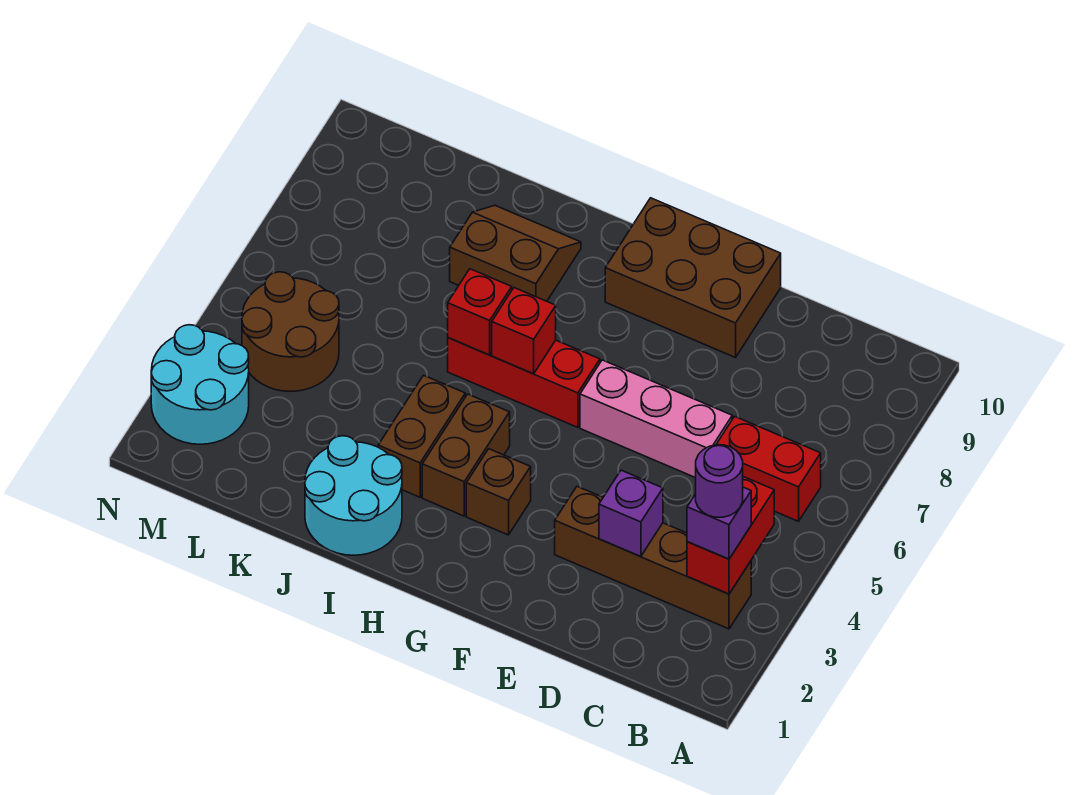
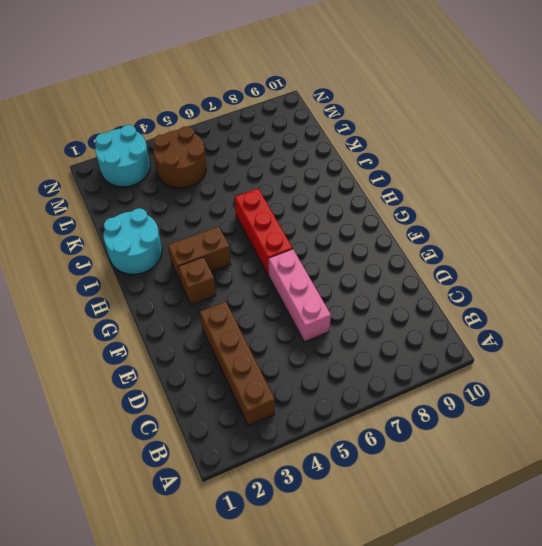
none -> red brick B6:C6 level 1
none -> brown brick E9:G10 level 1
none -> brown brick I3:I4 level 1

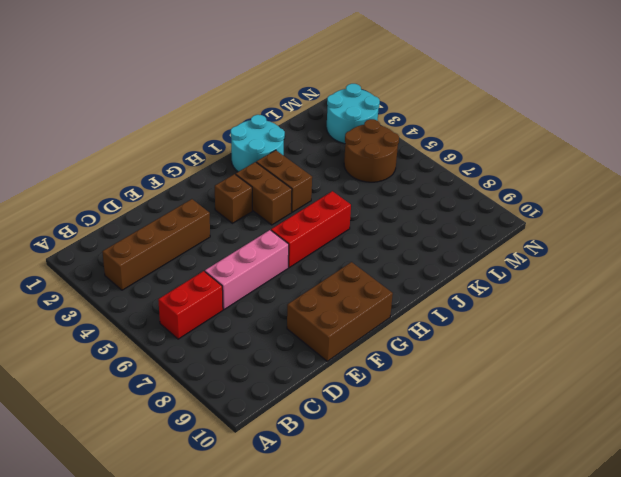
none -> brown slope I8:J9 level 1 top 8
none -> red brick B3:B4 level 2
none -> purple brick D3 level 2

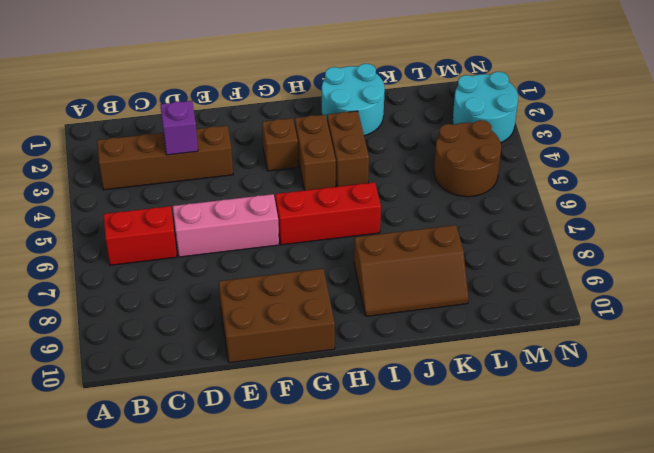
brown slope I8:K9 level 1 top 8 -> brown slope I8:J9 level 1 top 8
none -> red brick B3:B4 level 2
none -> red brick H6 level 2
none -> red brick I6 level 2

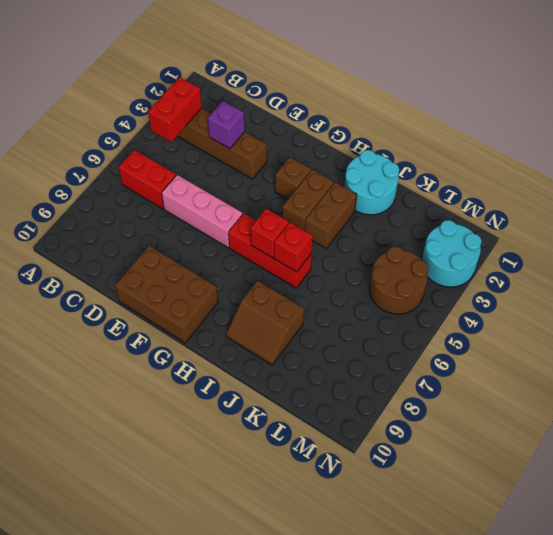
none -> purple brick B3 level 3
none -> purple round brick B3 level 4

